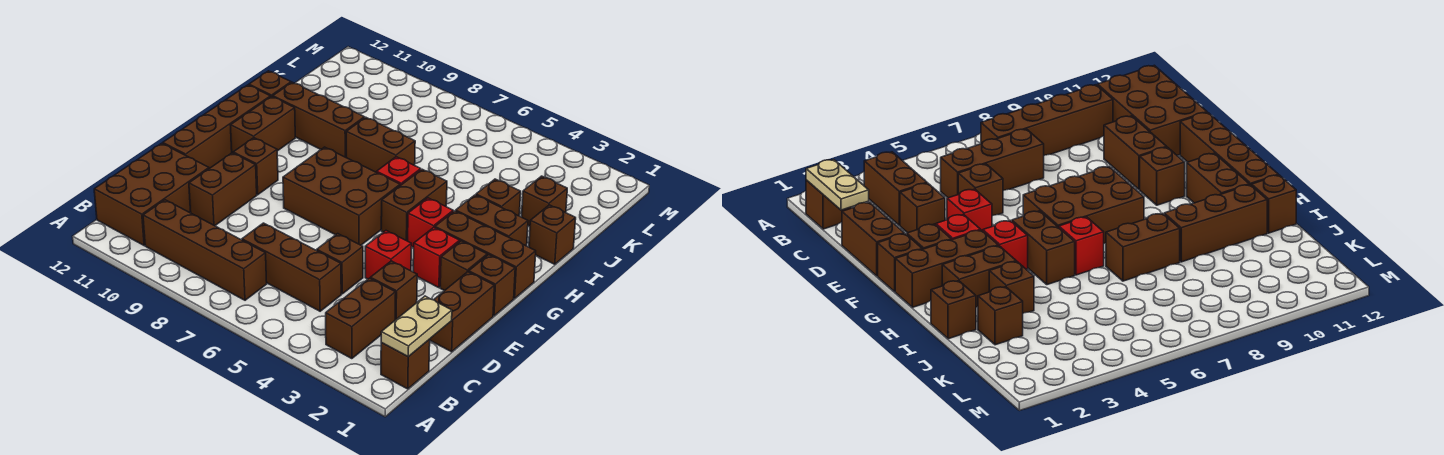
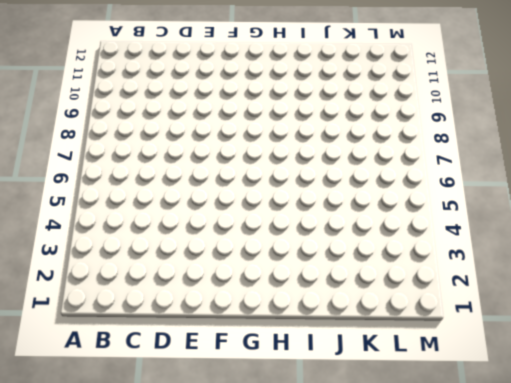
none -> brown brick B1 level 1
none -> brown brick B3:C3 level 1
none -> brown brick B7:B10 level 1

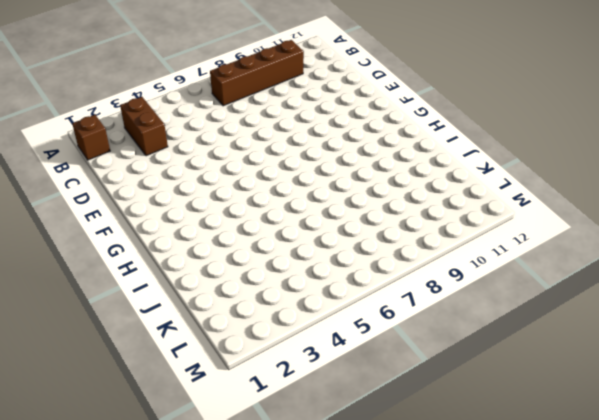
none -> brown brick B11:D12 level 1
none -> brown brick C5:C7 level 1
none -> brown brick D1:E1 level 1

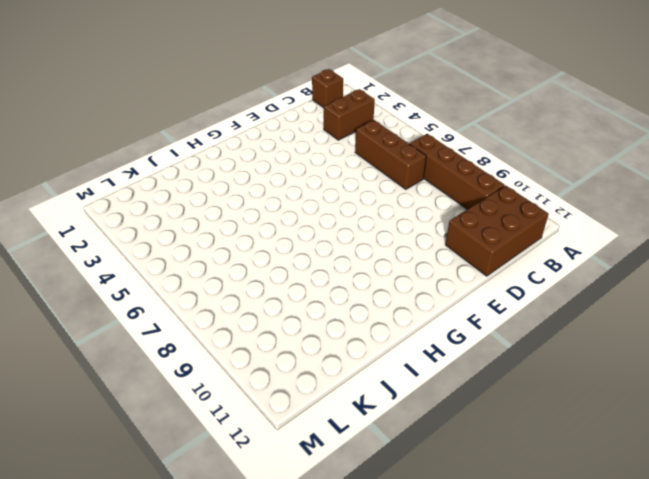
none -> brown brick D1:E1 level 1
none -> brown brick D3 level 1
none -> brown brick D5 level 1

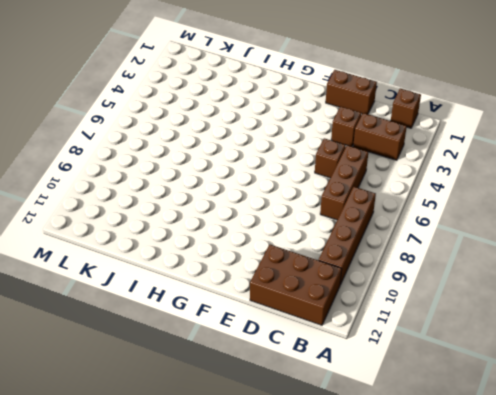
none -> brown brick D10:E10 level 1
none -> red brick E4 level 1
none -> brown brick E12:H12 level 1

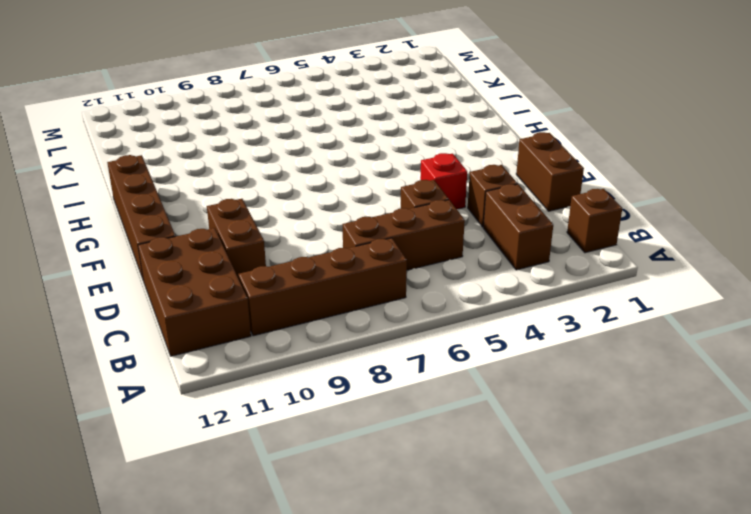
none -> brown brick F1 level 1
none -> brown brick F2 level 1
none -> red brick F3 level 1

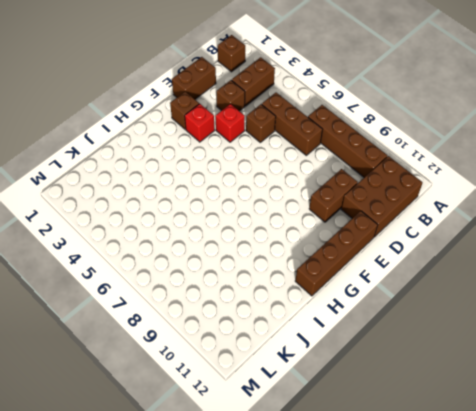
none -> brown brick F1 level 1
none -> brown brick F6:G8 level 1
none -> brown brick F10 level 1

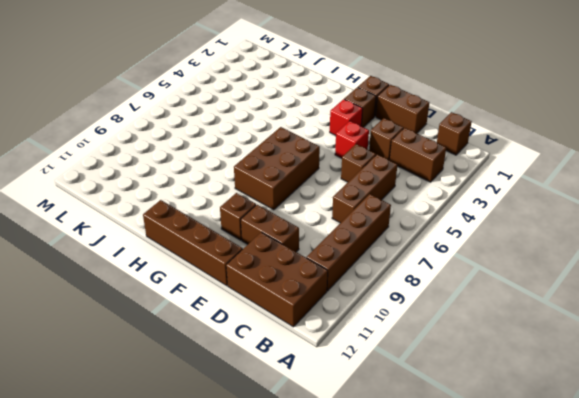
none -> brown brick G1:G3 level 1
none -> red brick G4 level 1
none -> brown brick G5:H5 level 1

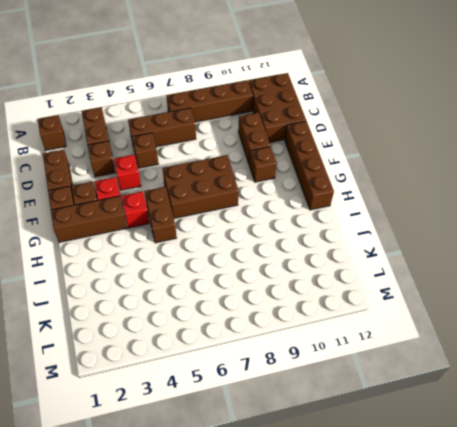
none -> brown brick G11:H11 level 1
none -> brown brick H2:H3 level 1
none -> red brick H6 level 1

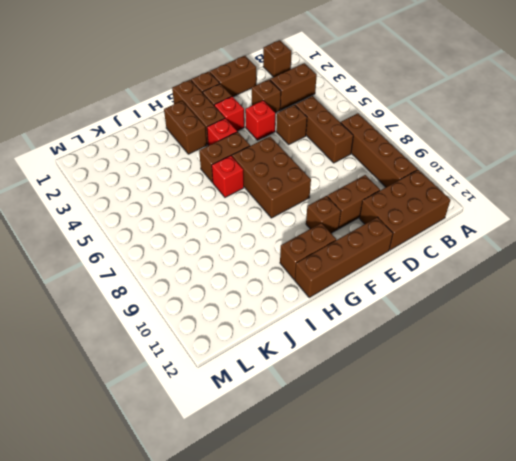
none -> brown brick I1 level 1
none -> brown brick I3 level 1
none -> brown brick I7:I8 level 1

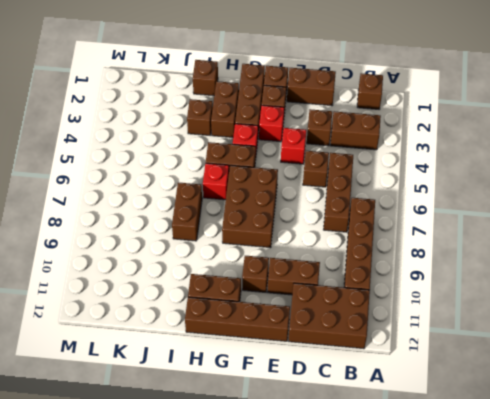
none -> brown brick I9:I11 level 1
none -> brown brick I12 level 1
none -> brown brick J2 level 1

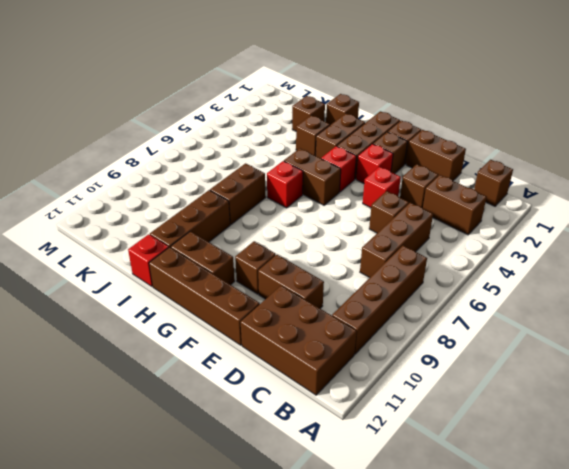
red brick I12 level 1 -> brown brick I12 level 1
none -> brown brick F6:G8 level 1
none -> tan plate B1:C1 level 2

